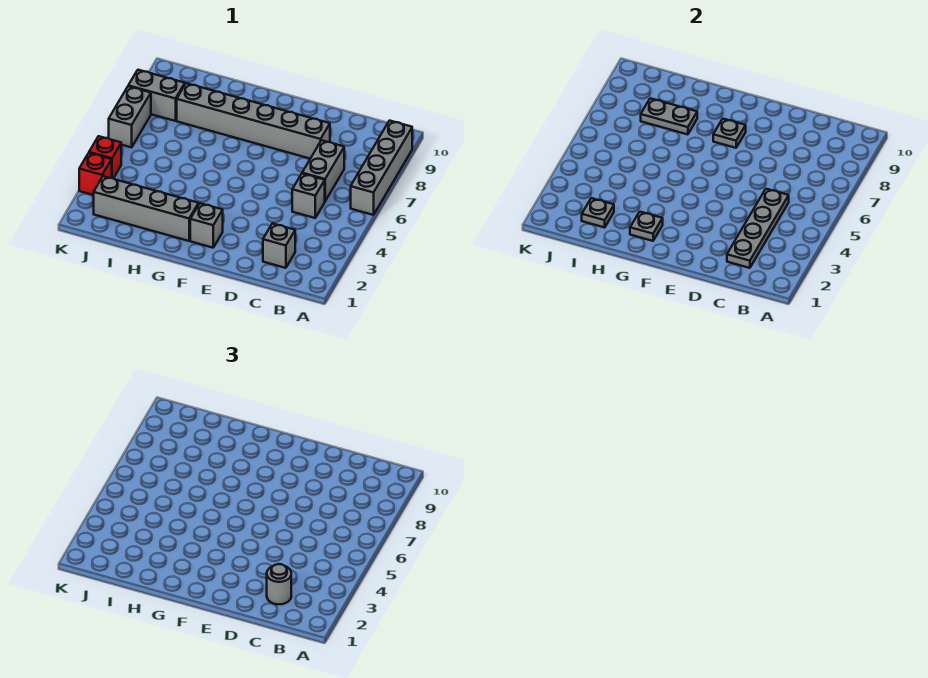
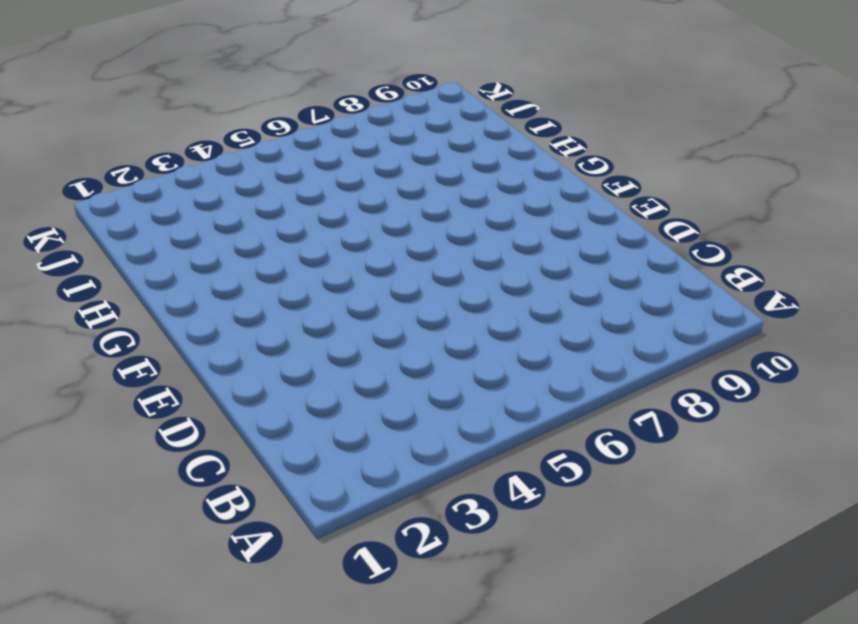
none -> grey brick A6:A9 level 1
none -> grey brick C2 level 1
none -> grey brick C5 level 1

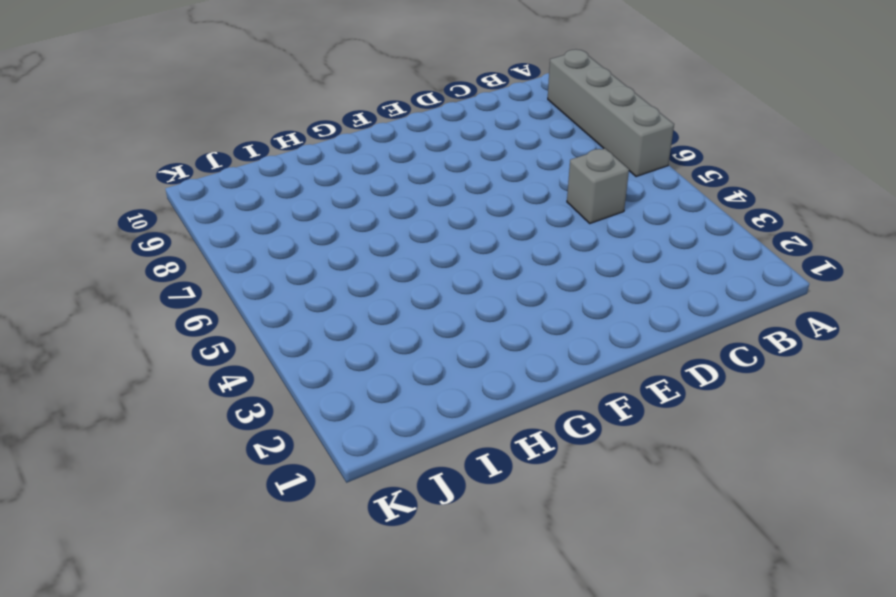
none -> grey brick C2 level 1
none -> grey brick C6:C7 level 1
none -> grey brick D8:I8 level 1

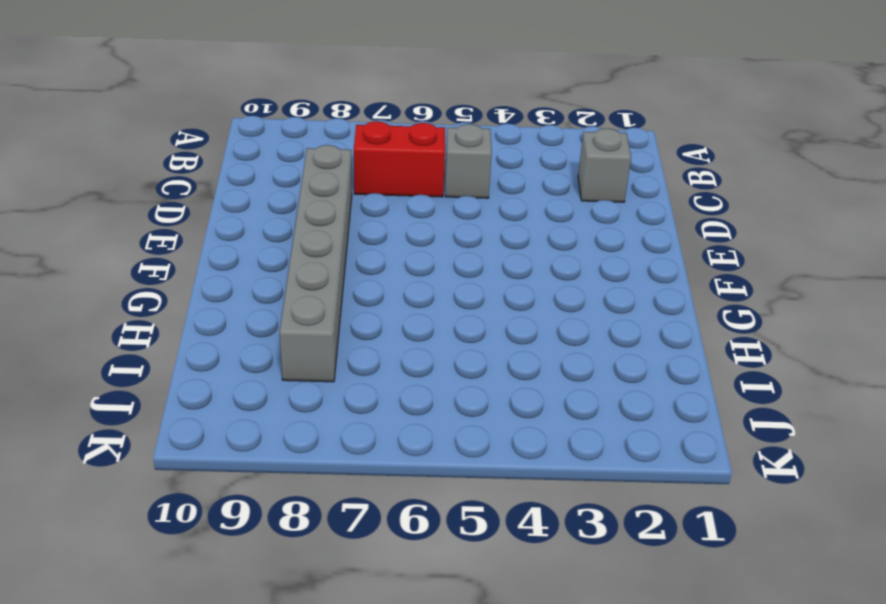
red brick C6:C7 level 1 -> grey brick C6:C7 level 1
none -> grey brick A6:A9 level 1
none -> grey brick F2 level 1
none -> grey brick G2:J2 level 1

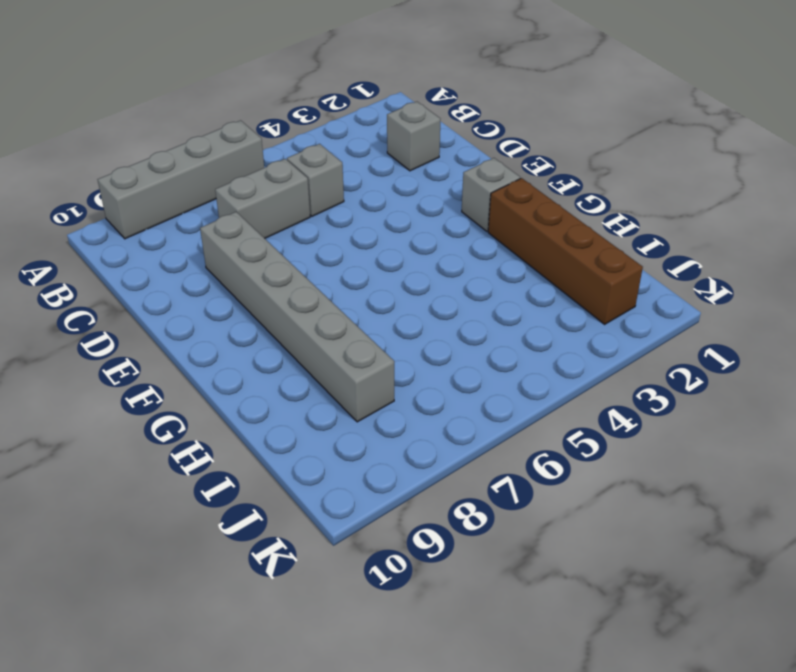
brown brick G2:J2 level 1 -> grey brick G2:J2 level 1
none -> grey brick J8:K8 level 1
none -> red brick K3 level 1
none -> red brick K4 level 1

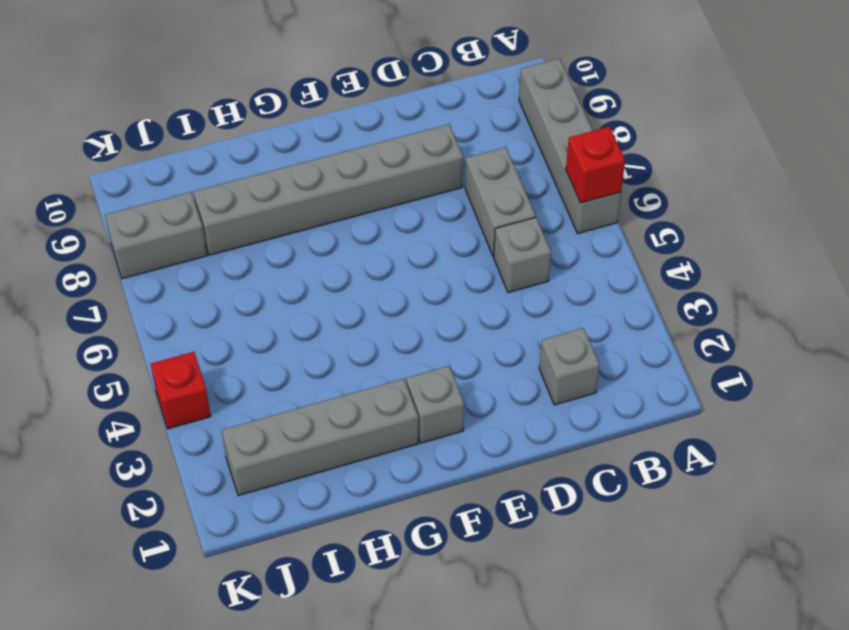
red brick A6 level 2 -> red brick K3 level 1
none -> grey brick K6:K7 level 1
none -> grey plate C2:C5 level 2
none -> grey plate F8 level 2

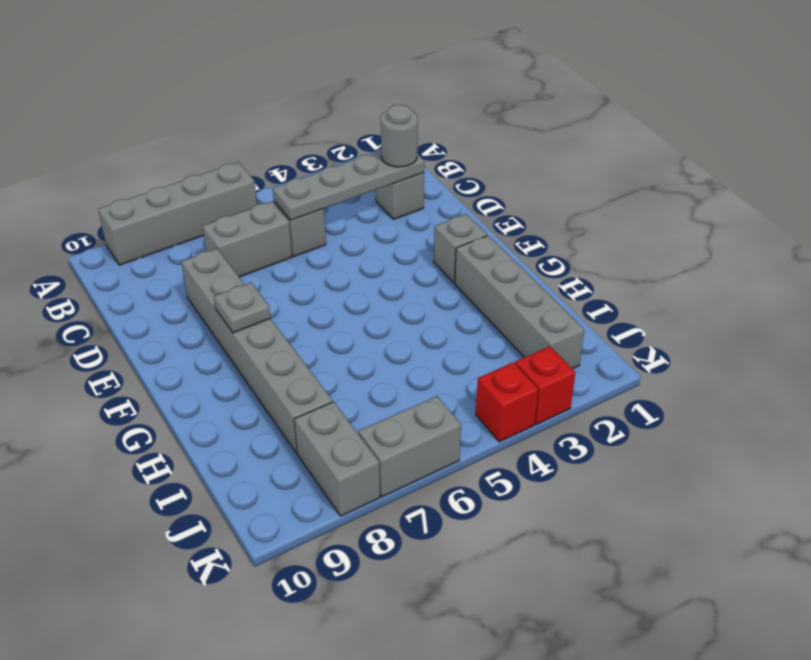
none -> grey plate G2 level 2
none -> grey plate H8:I8 level 2
none -> grey plate I2 level 2

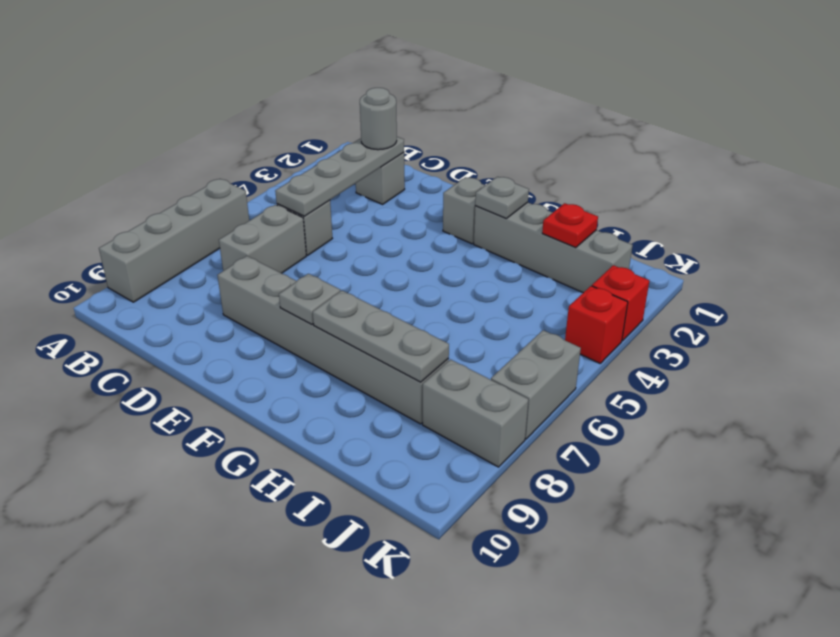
grey plate G8:I8 level 2 -> grey plate H8:I8 level 2
red plate I2 level 2 -> grey plate I2 level 2

